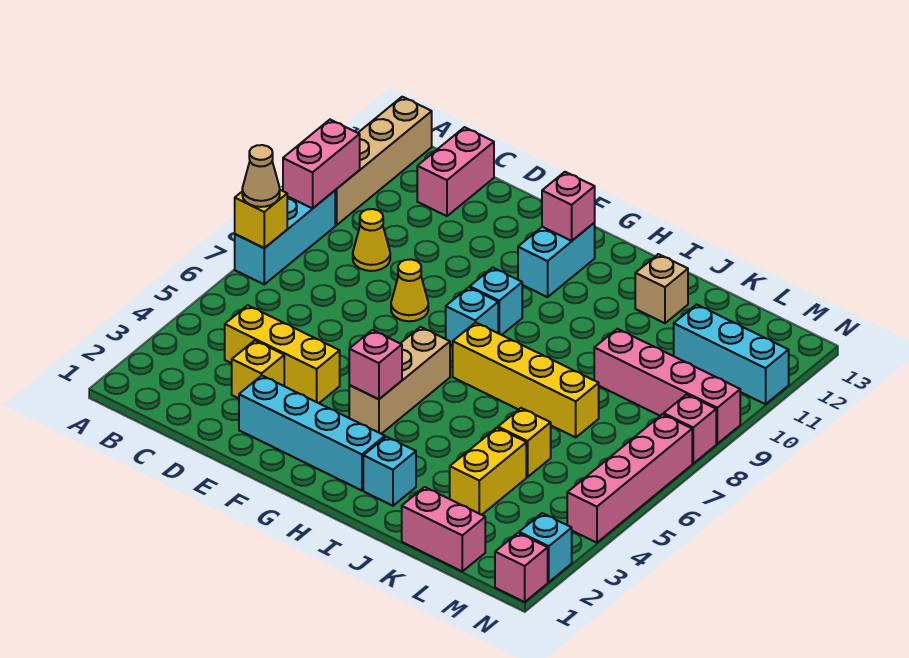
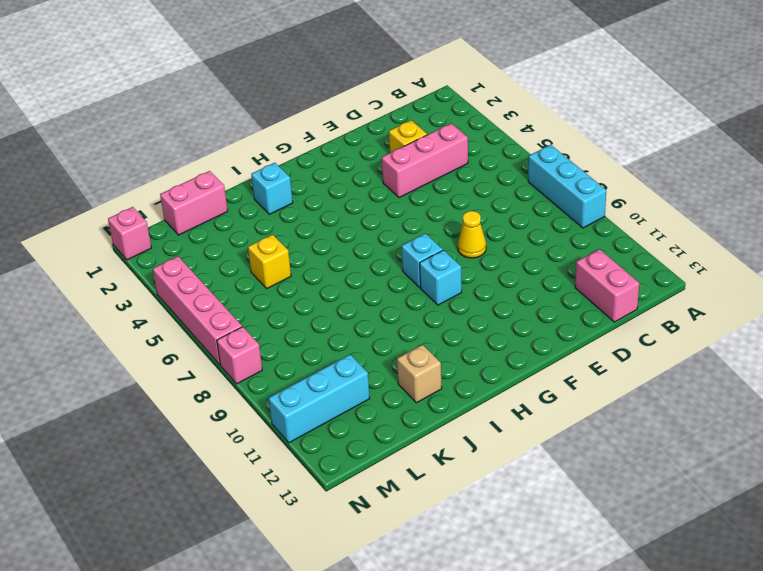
pink brick C4:E4 level 1 -> yellow brick C4:E4 level 1
none -> tan brick A10:A13 level 1
none -> yellow cone C9 level 1
none -> cyan brick E2:H2 level 1

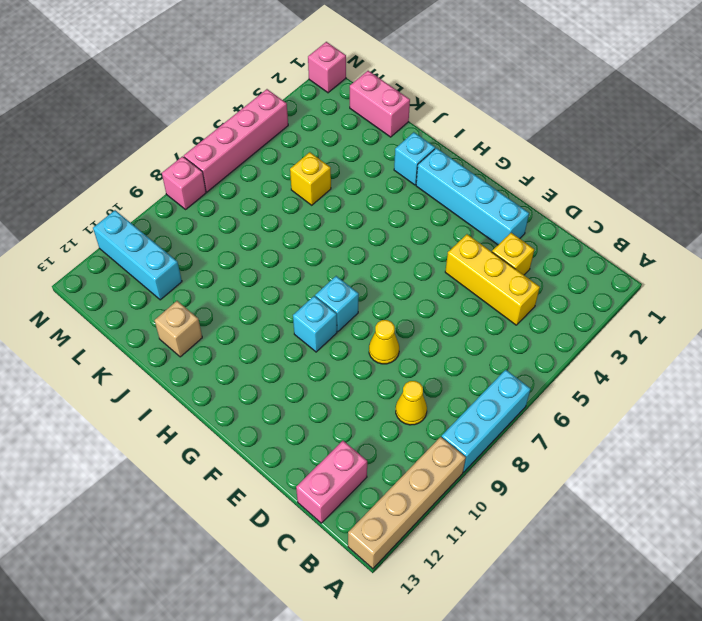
none -> tan brick G4:G6 level 1
none -> cyan brick G11:G12 level 1
none -> yellow brick H7:K7 level 1

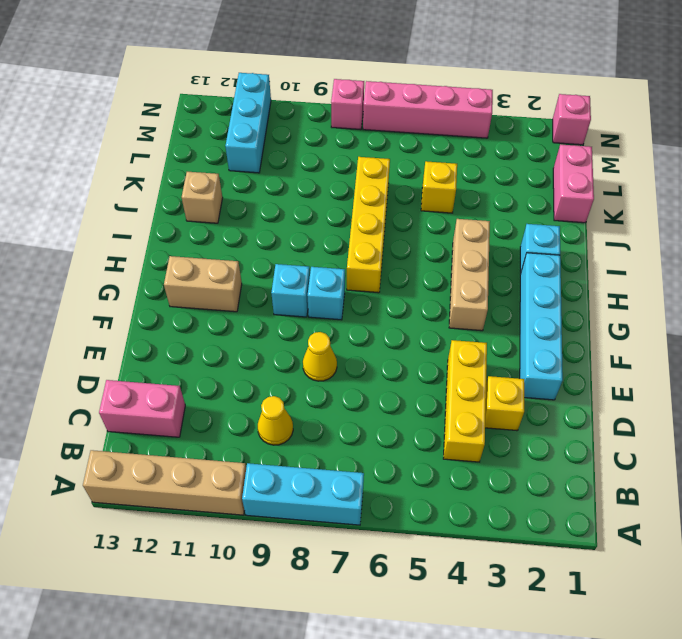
tan brick G4:I4 level 1 -> tan brick G4:G6 level 1
tan brick G11:G12 level 1 -> cyan brick G11:G12 level 1
none -> yellow brick K3:K4 level 1
none -> pink brick K9:N9 level 1
none -> cyan brick N2 level 1

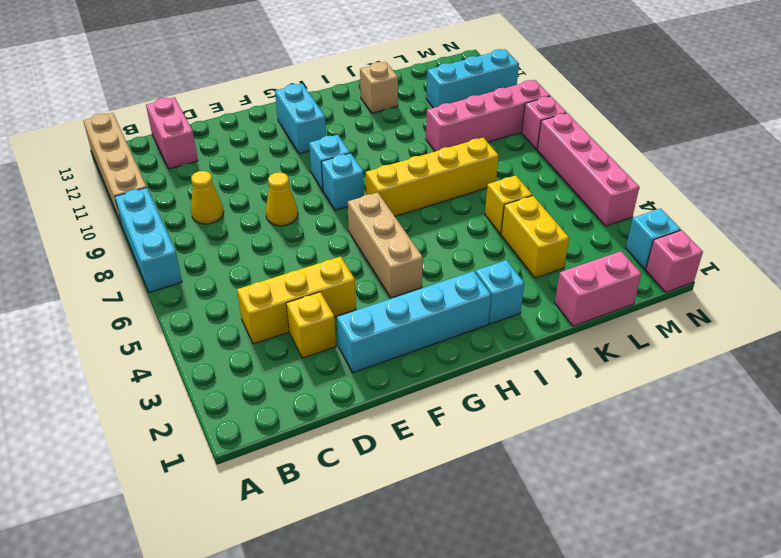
none -> yellow brick A7 level 2
none -> pink brick A9:A10 level 2
none -> pink brick G4 level 2

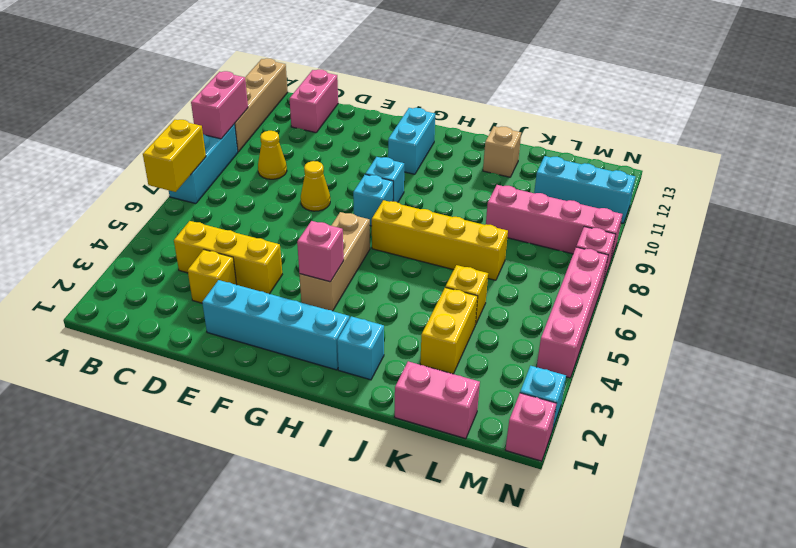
yellow brick A6:A7 level 2 -> yellow brick A7 level 2
none -> pink brick G12 level 2
none -> tan cone A7 level 3

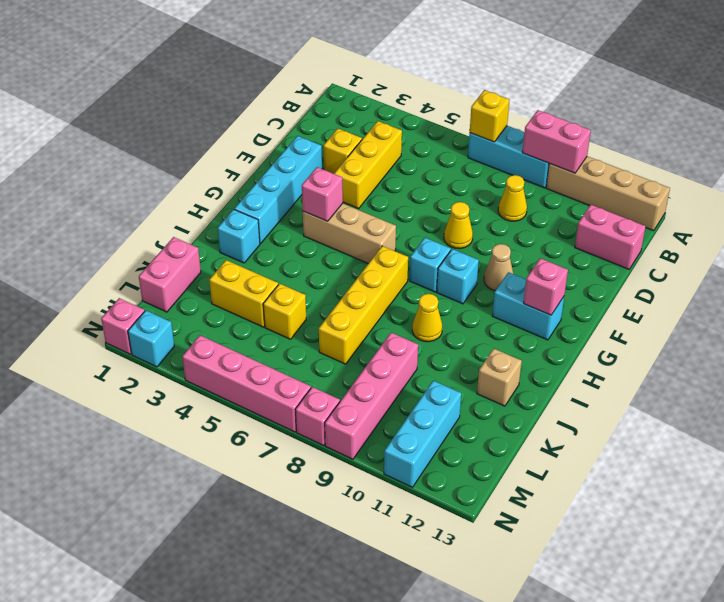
tan cone F10 level 1 -> tan cone A7 level 3
yellow cone I9 level 1 -> none

